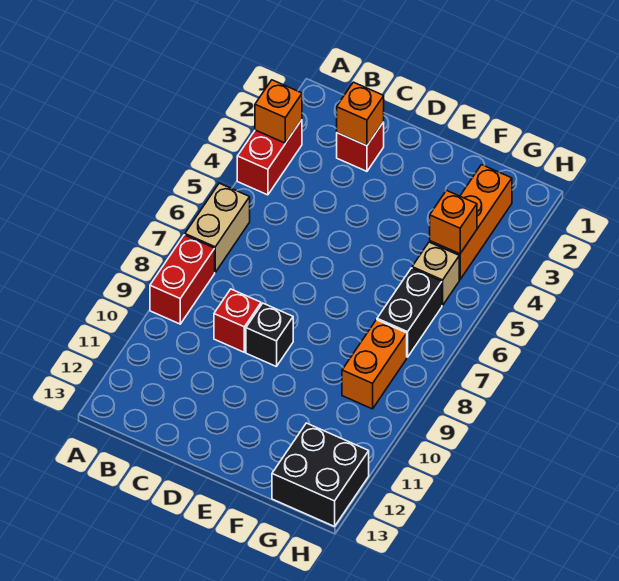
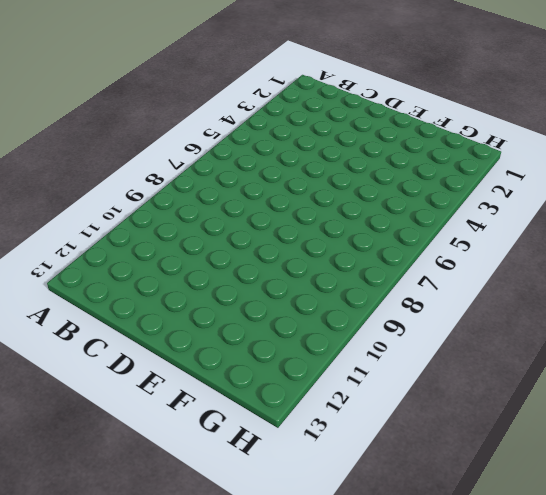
none -> red brick A3:A4 level 1
none -> tan brick A6:A7 level 1
none -> red brick A8:A9 level 1

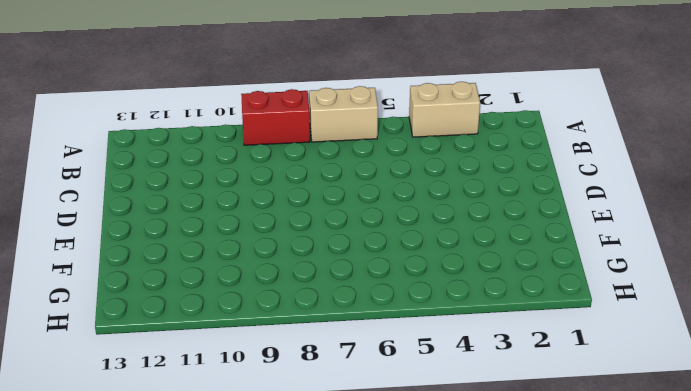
tan brick A3:A4 level 1 -> red brick A3:A4 level 1
none -> red brick C2 level 1
none -> red brick C9 level 1
none -> black brick D9 level 1

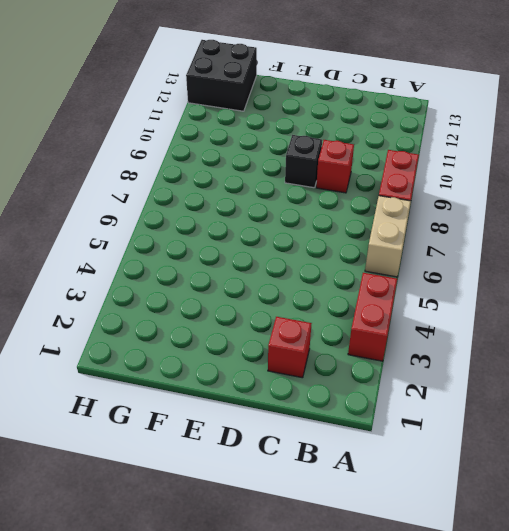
none -> orange brick G2:G4 level 1
none -> tan brick G5 level 1
none -> black brick G6:G7 level 1

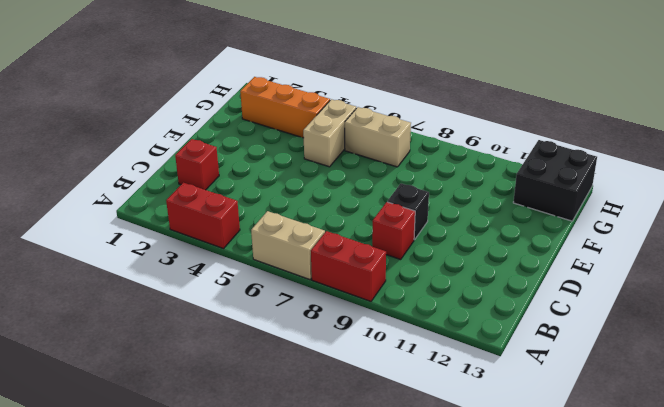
tan brick F5:G5 level 1 -> tan brick G5 level 1
tan brick G6:G7 level 1 -> black brick G6:G7 level 1
none -> orange brick G8:G9 level 1
none -> orange brick A3 level 2
none -> orange brick C2 level 2

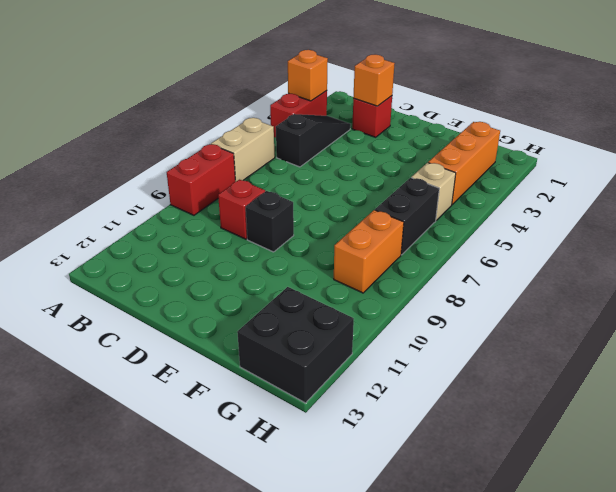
black slope B3:B5 level 1 top 5 -> none
none -> orange brick G4 level 2

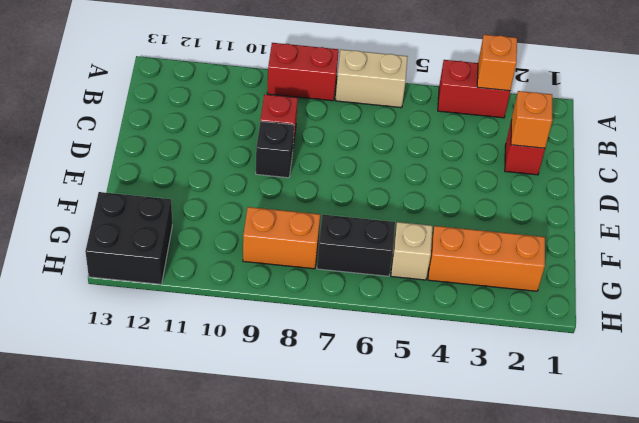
none -> orange brick G4 level 2

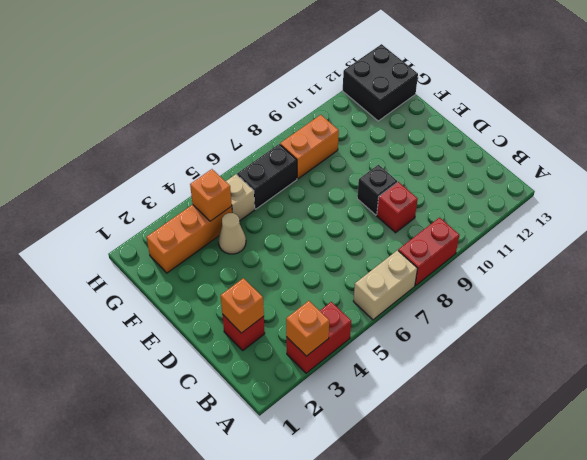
tan cone F4 level 1 -> none

